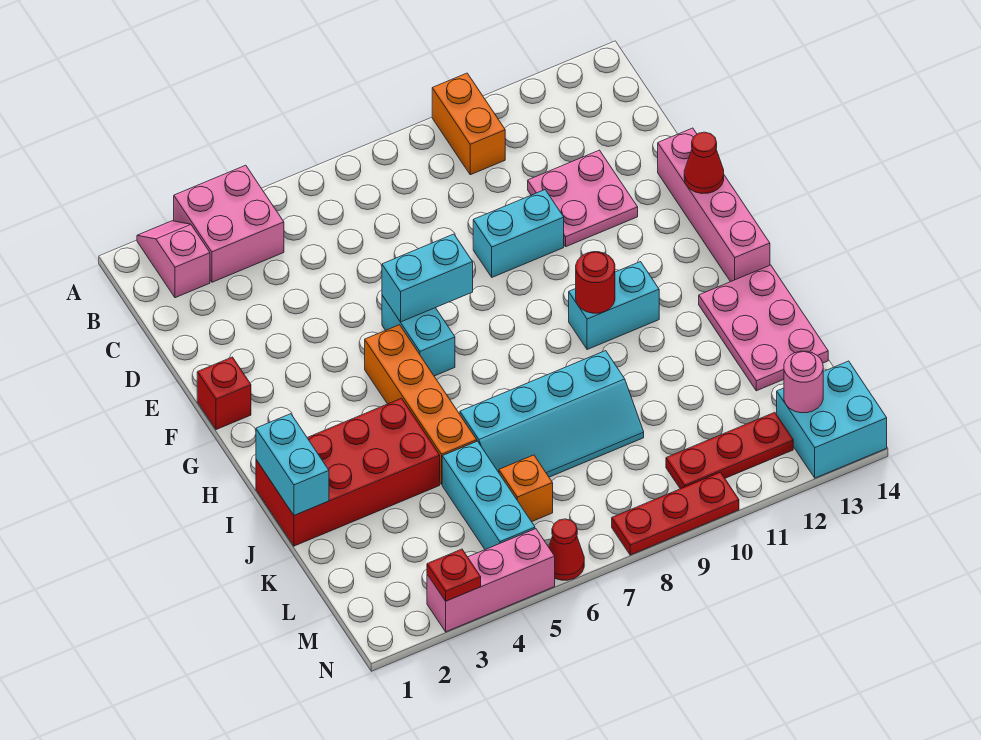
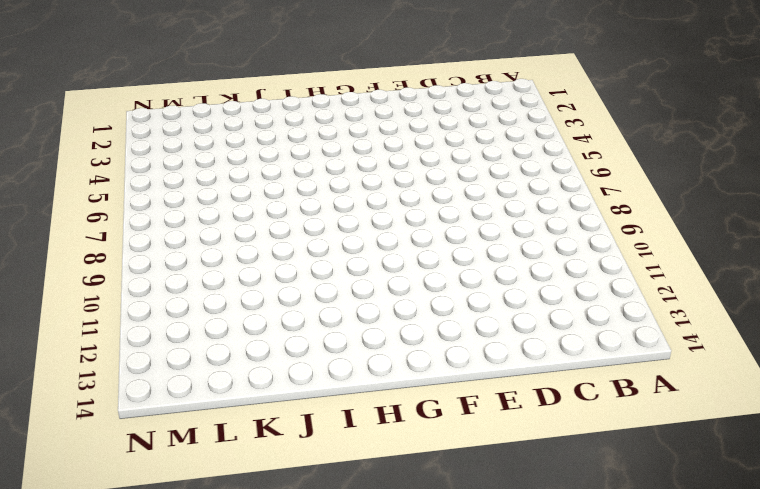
none -> pink slope A2:B2 level 1 top B
none -> pink brick A3:B4 level 1
none -> orange brick A10:B10 level 1

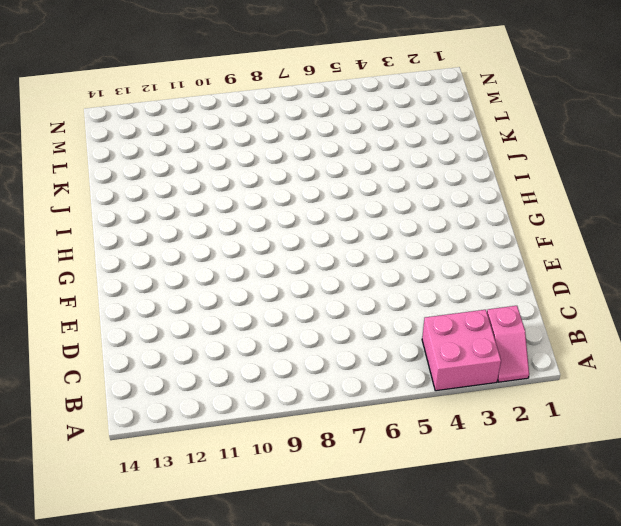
none -> orange brick A10:B10 level 1
none -> pink plate D11:E12 level 1
none -> cyan brick E9:E10 level 1

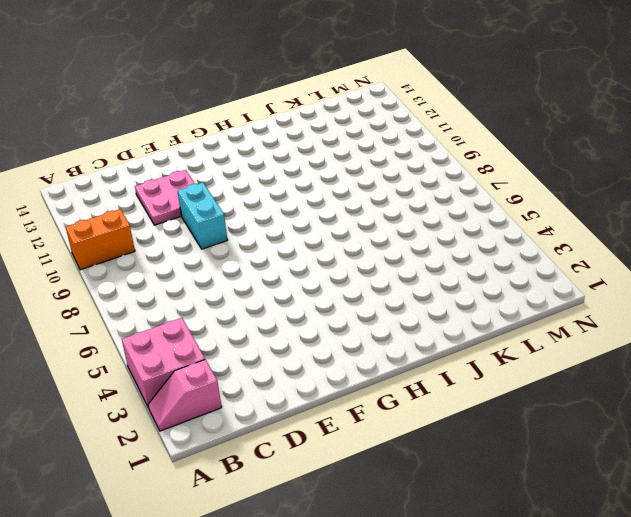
none -> pink brick E14:H14 level 1
none -> red brick F1 level 1
none -> cyan brick F6:G6 level 1

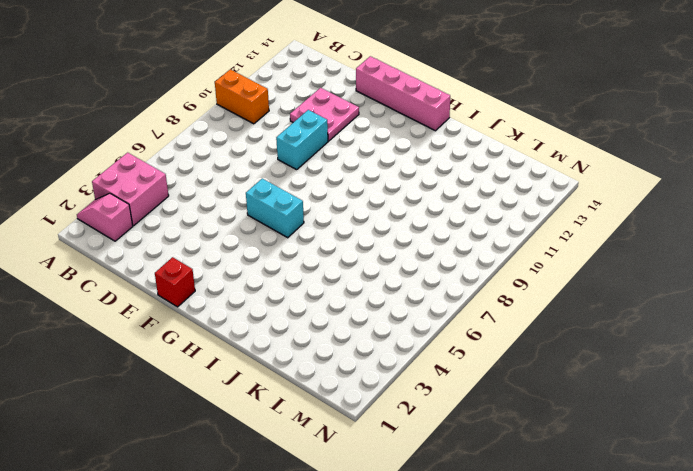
none -> orange brick G5:J5 level 1
none -> cyan brick H10:H11 level 1
none -> red brick I1:J4 level 1

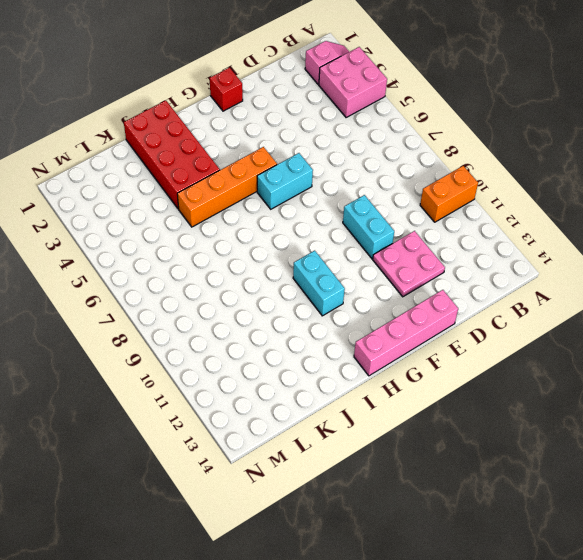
none -> pink plate I13:K14 level 1
none -> cyan slope J6:K9 level 1 top J
none -> cyan brick K5:M5 level 1

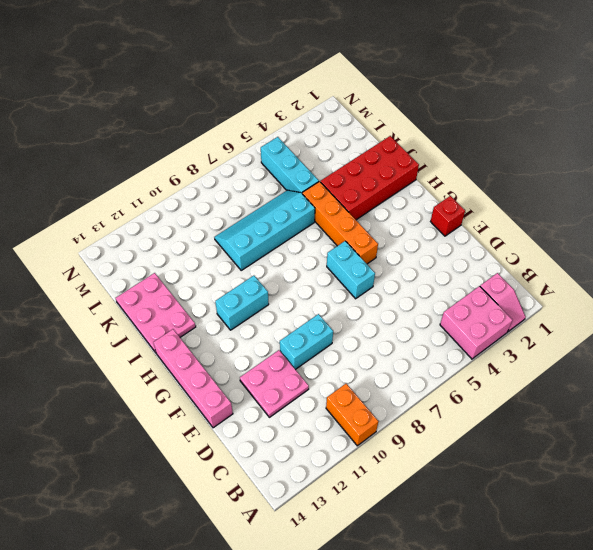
none -> orange brick L6 level 1
none -> red plate M10:M12 level 1
none -> cyan brick M13:N14 level 1

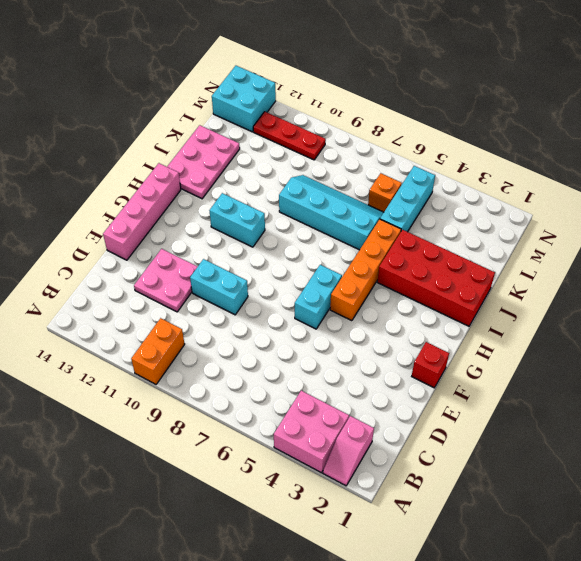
none -> pink brick N3:N5 level 1
none -> red cone N6 level 1
none -> red plate N8:N10 level 1

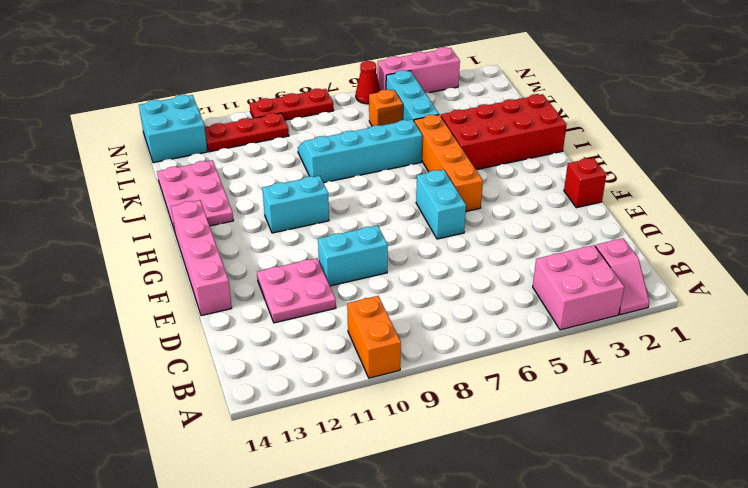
none -> cyan brick F6:F7 level 2
none -> red cone F14 level 2
none -> red round brick H10 level 2

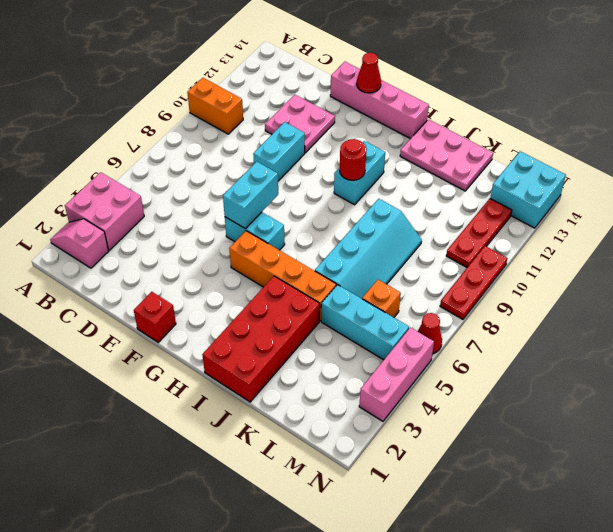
none -> cyan brick I1:J1 level 2
none -> pink round brick M13 level 2
none -> red plate N3 level 2

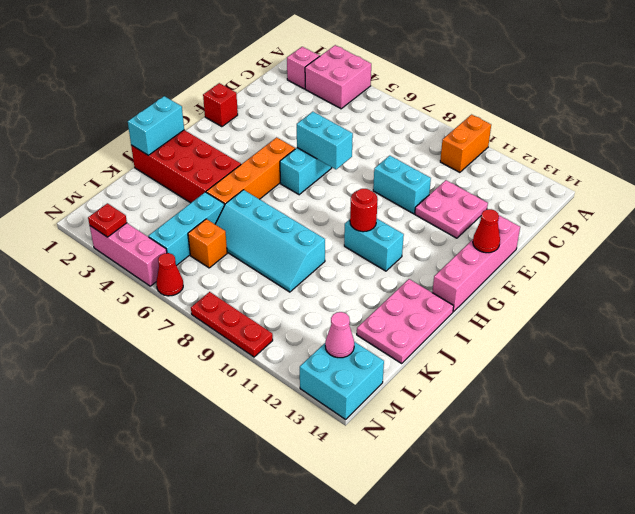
pink cone M13 level 2 -> pink round brick M13 level 2
none -> red plate M10:M12 level 1

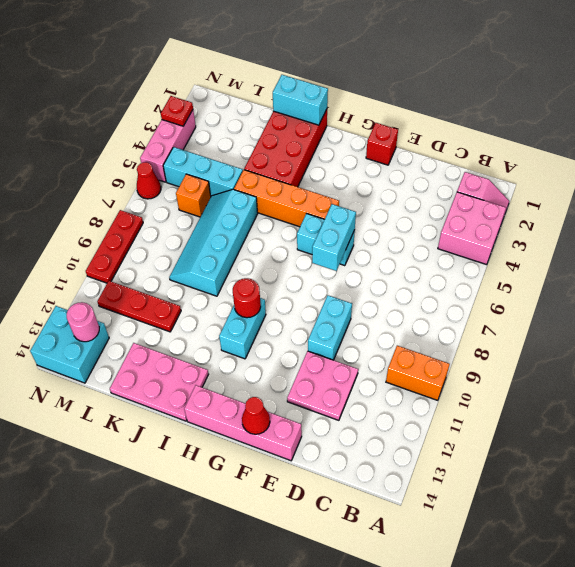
red plate K11:M11 level 1 -> red plate M10:M12 level 1

